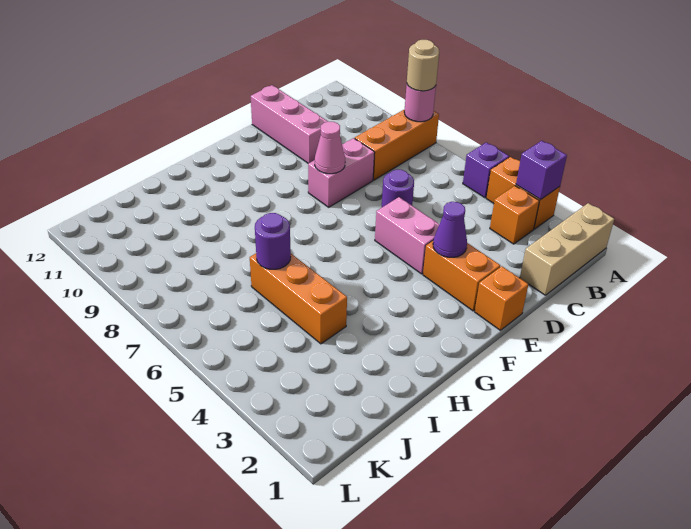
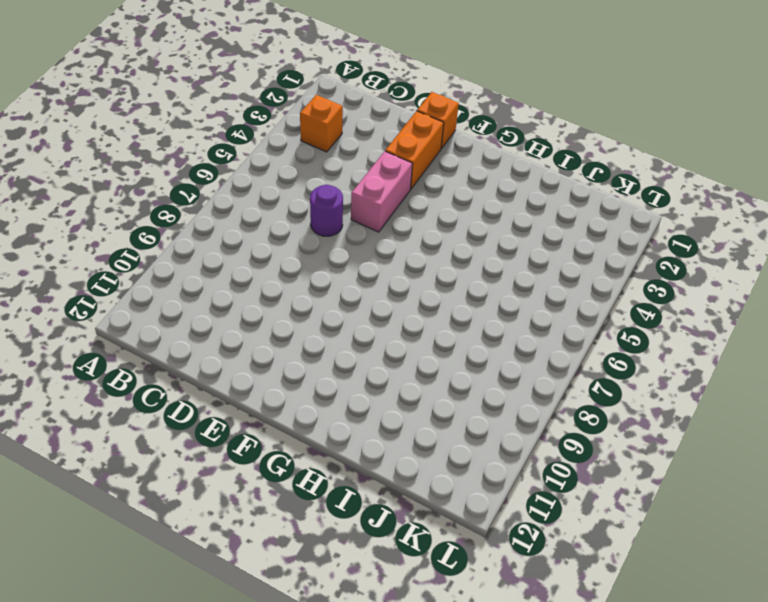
none -> tan brick A1:C1 level 1
none -> orange brick A3:A4 level 1
none -> purple brick A5 level 1

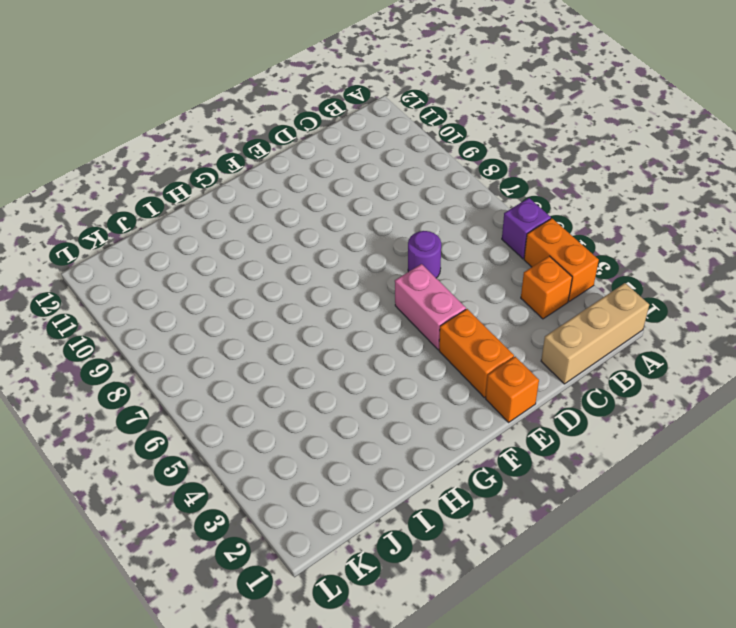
none -> orange brick A8:C8 level 1
none -> pink brick D8:E8 level 1
none -> pink brick D10:D12 level 1

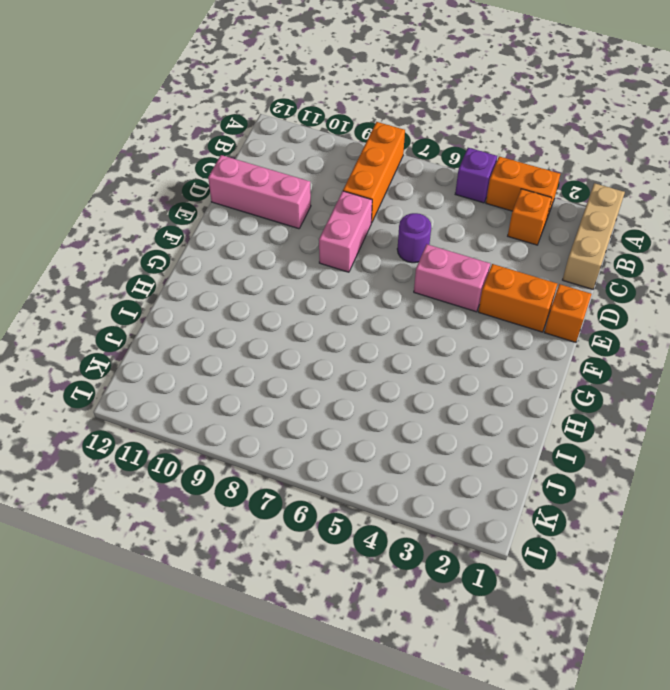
none -> orange brick I4:I6 level 1
none -> purple brick A3 level 2
none -> pink round brick A8 level 2

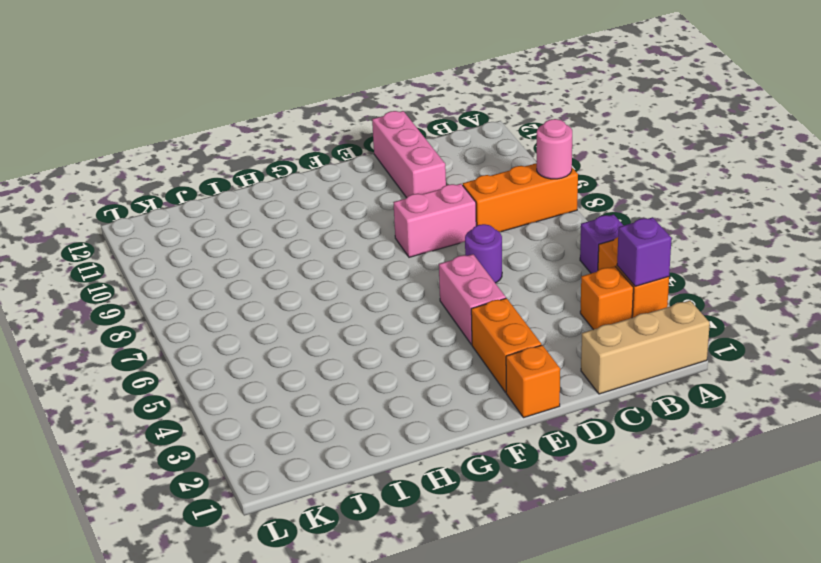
none -> orange brick I4:I6 level 1
none -> purple cone E3 level 2
none -> pink cone E8 level 2

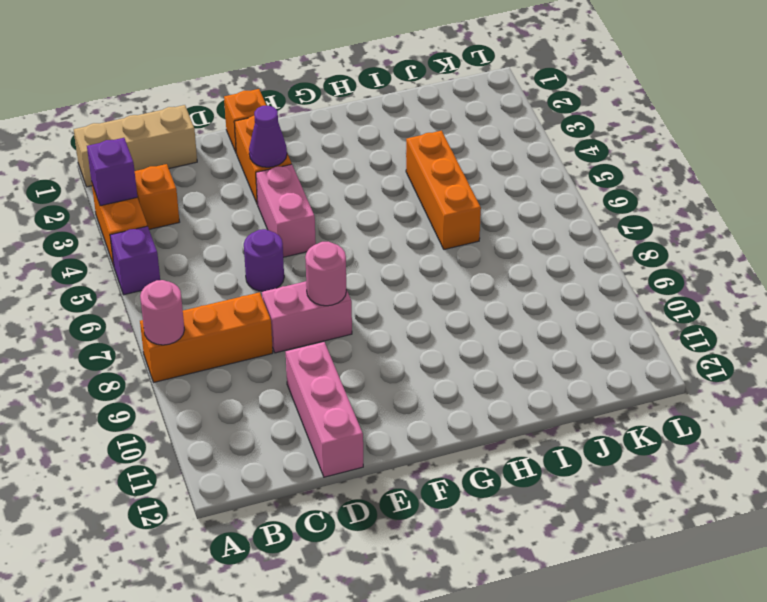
pink round brick E8 level 2 -> pink cone E8 level 2
none -> purple round brick I6 level 2
none -> tan round brick A8 level 3

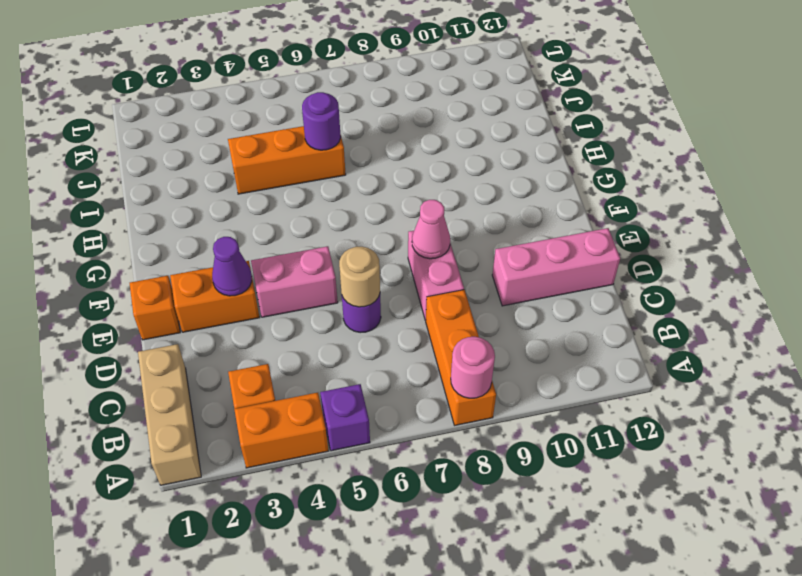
tan round brick D6 level 2 -> tan round brick A8 level 3
none -> purple brick A3 level 2

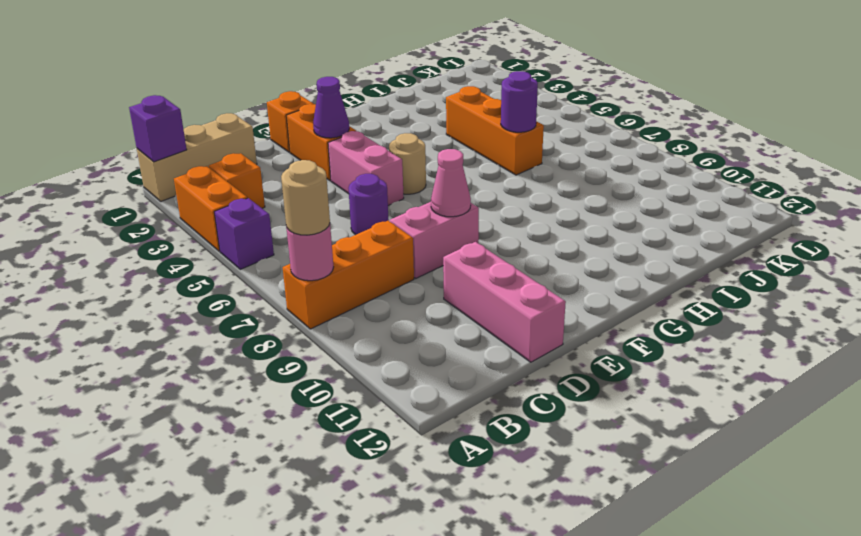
purple brick A1 level 2 -> purple brick A3 level 2
tan round brick F5 level 1 -> none

